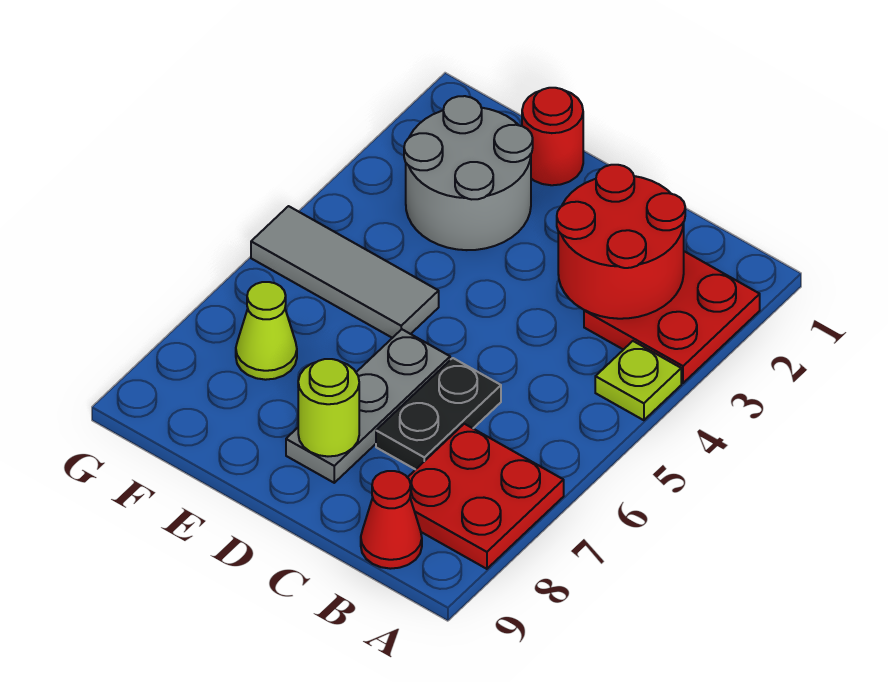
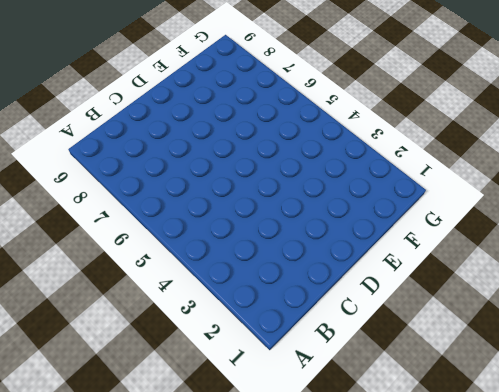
none -> red plate A2:B3 level 1
none -> lime plate A4 level 1
none -> red plate A7:B8 level 1

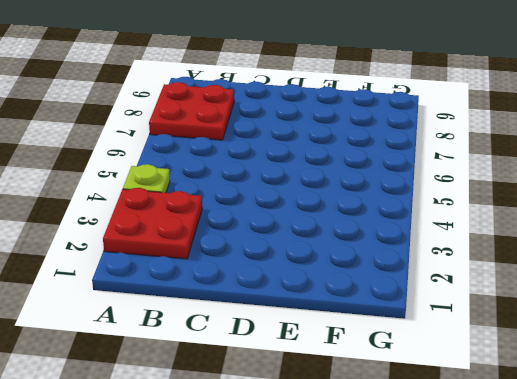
none -> red cone B9 level 1
none -> black plate C6:C7 level 1
none -> grey plate D6:D8 level 1

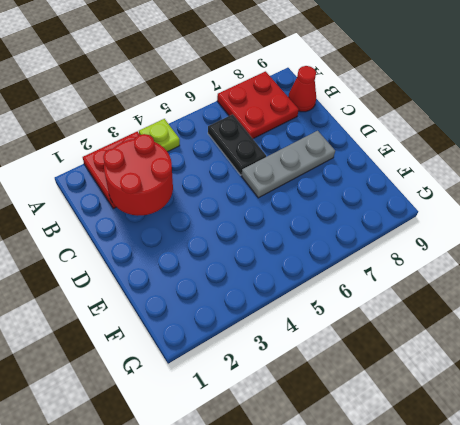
black plate B6:C6 level 1 -> black plate C6:C7 level 1
none -> red round brick E1 level 1
none -> grey round brick E2:F3 level 1
none -> grey tile E5:G5 level 1

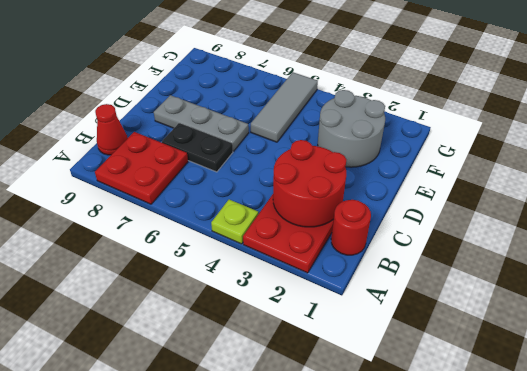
red round brick B1 level 1 -> red round brick E1 level 1
none -> lime cone F7 level 1
none -> lime round brick D8 level 2

